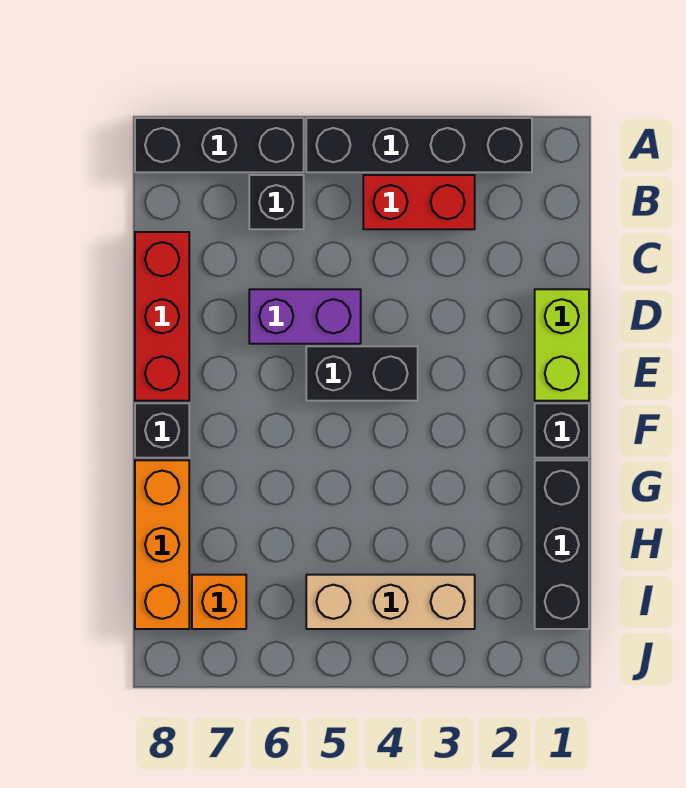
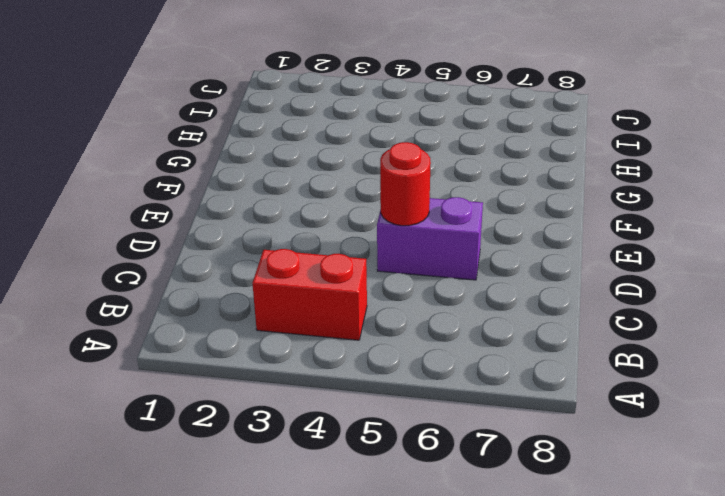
red round brick D5 level 2 -> none
none -> black brick A2:A5 level 1
none -> black brick A6:A8 level 1
none -> black brick B6 level 1

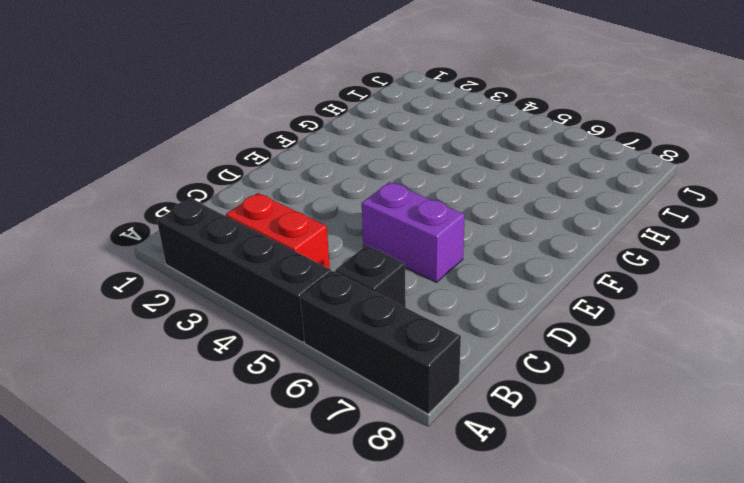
none -> red brick C8:E8 level 1
none -> lime brick D1:E1 level 1
none -> black brick E4:E5 level 1

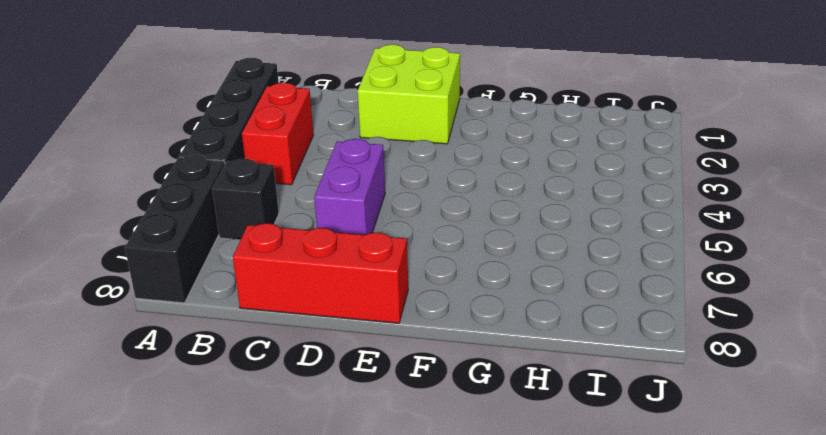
lime brick D1:E2 level 1 -> lime brick D1:E1 level 1
none -> black brick E4:E5 level 1
none -> black brick F1 level 1
none -> black brick F8 level 1

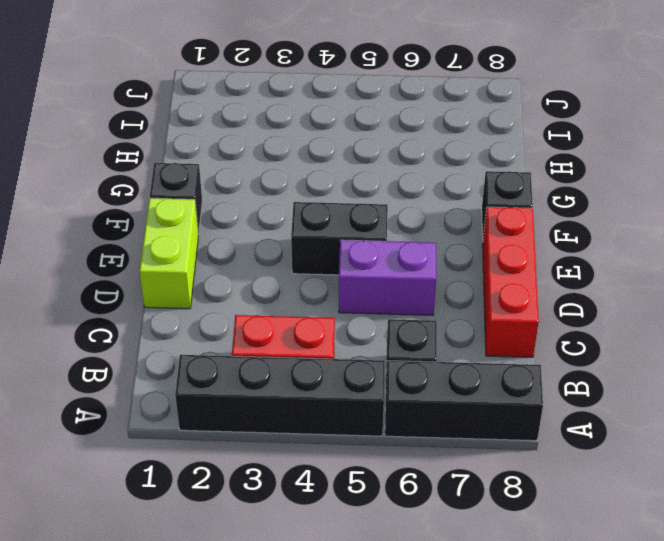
none -> black brick G1:I1 level 1
none -> orange brick G8:I8 level 1
none -> tan brick I3:I5 level 1

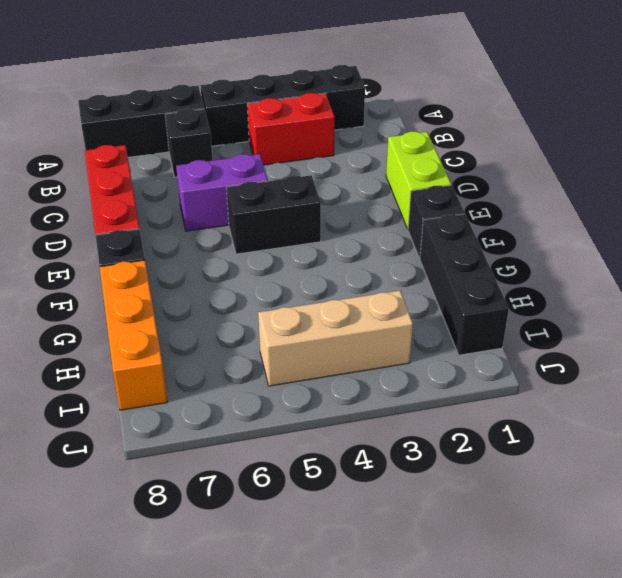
none -> orange brick I7 level 1

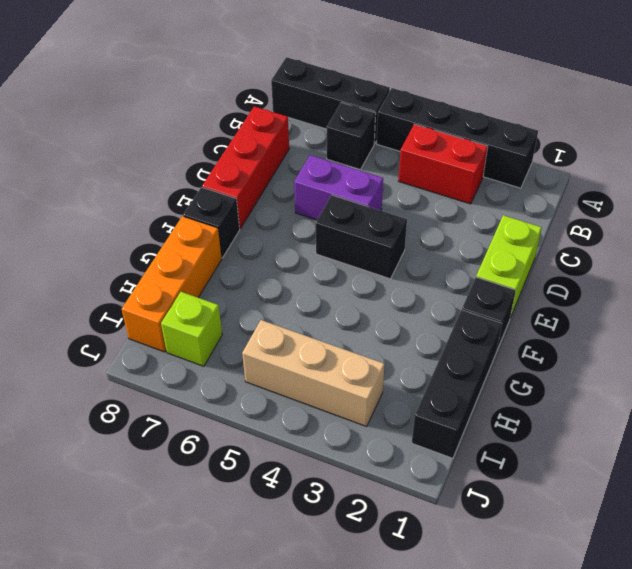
lime brick I7 level 1 -> orange brick I7 level 1

